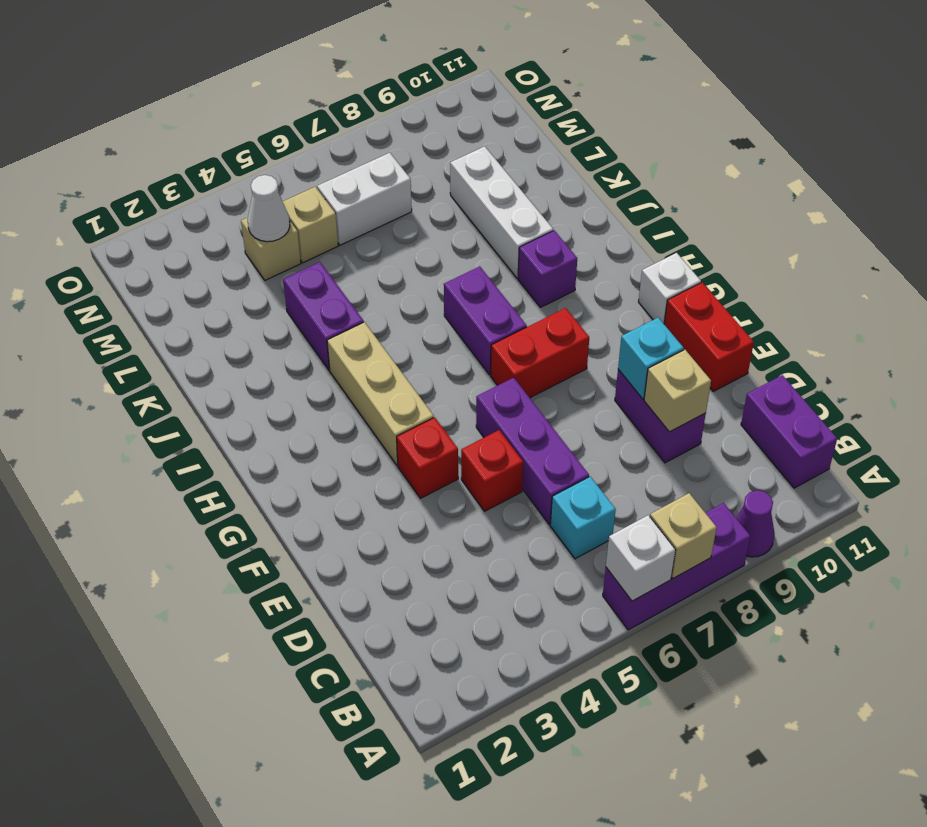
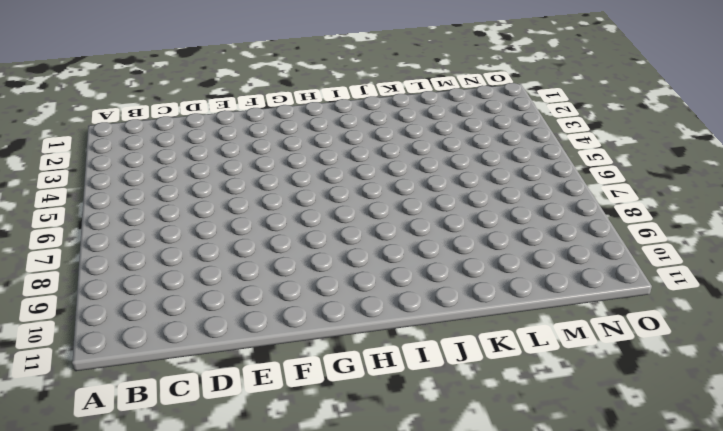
none -> purple brick A6:A8 level 1
none -> purple cone A9 level 1
none -> purple brick B11:C11 level 1

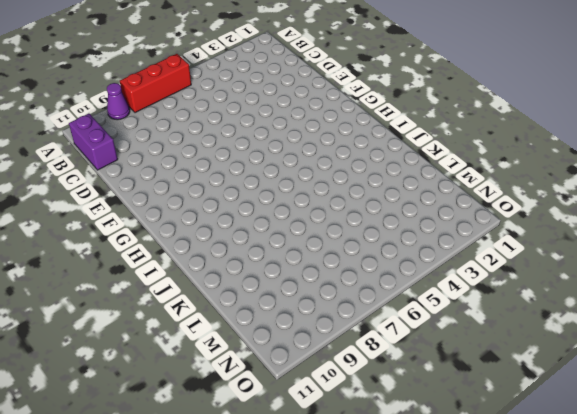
red brick A6:A8 level 1 -> purple brick A6:A8 level 1
none -> cyan brick C6 level 1
none -> purple brick D6:F6 level 1
none -> purple brick D9:E9 level 1

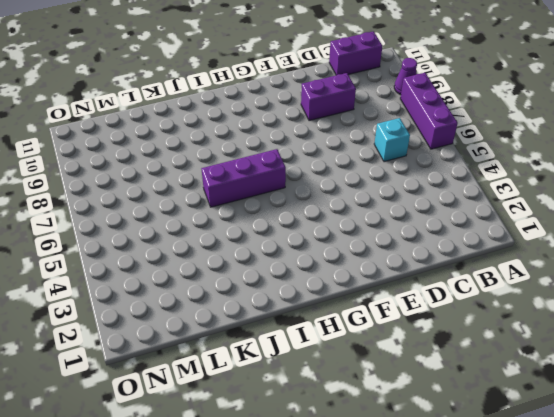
purple brick H6:J6 level 1 -> purple brick D6:F6 level 1
none -> red brick E5 level 1
none -> red brick E11:F11 level 1
none -> red brick F4 level 1

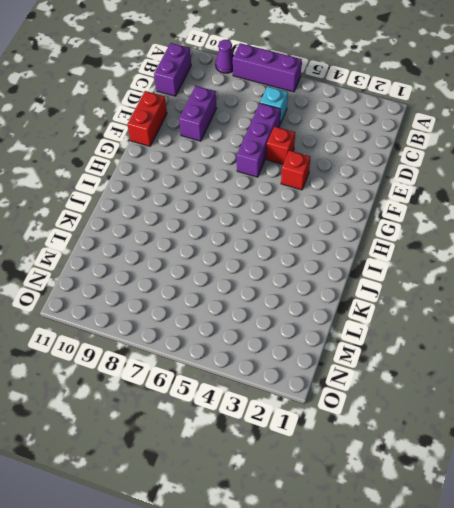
none -> tan brick G4:I4 level 1
none -> red brick G7:G8 level 1
none -> white brick G11 level 1

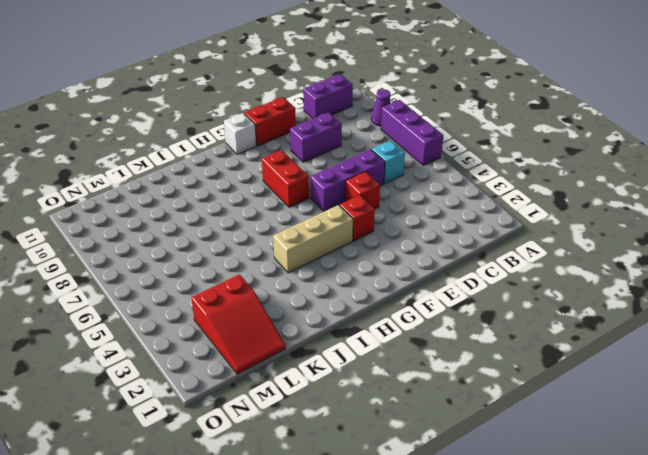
red slope L1:M3 level 1 top 3 -> none
none -> purple brick H7:I7 level 1
none -> purple brick I9 level 1
none -> purple brick J4:K4 level 1

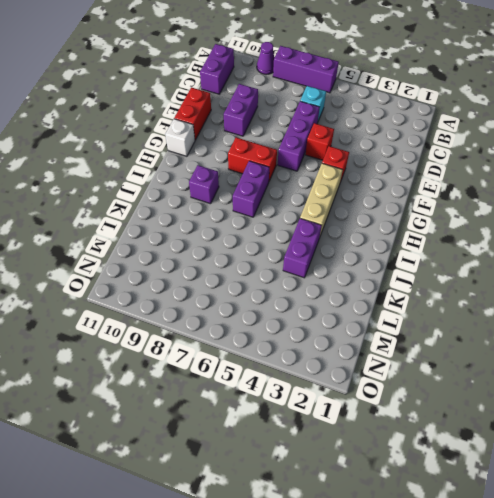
none -> white brick J9:L9 level 1
none -> tan brick M4 level 1
none -> tan brick M5 level 1

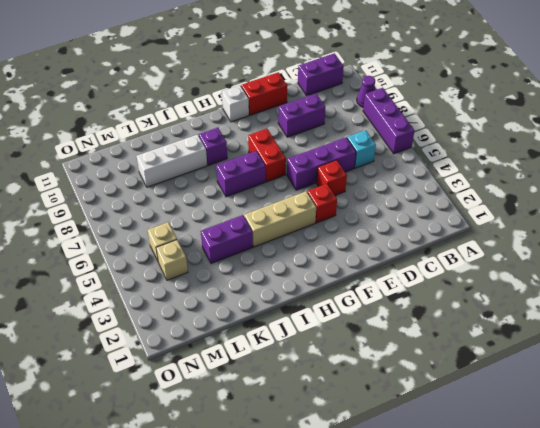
none -> white brick M6:M7 level 1
none -> white brick A6 level 2
none -> tan brick A7 level 2

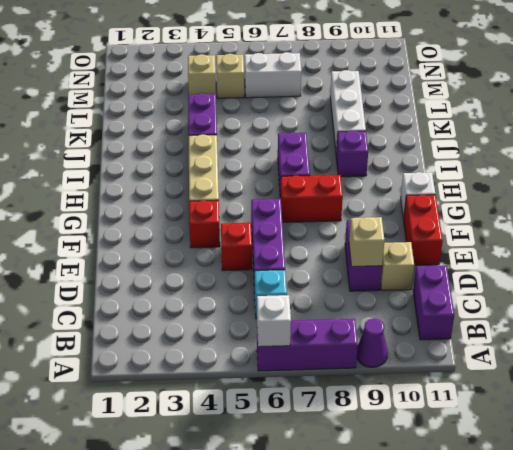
tan brick D10 level 1 -> tan brick A7 level 2
none -> cyan brick E9 level 2
none -> white cone M4 level 2

